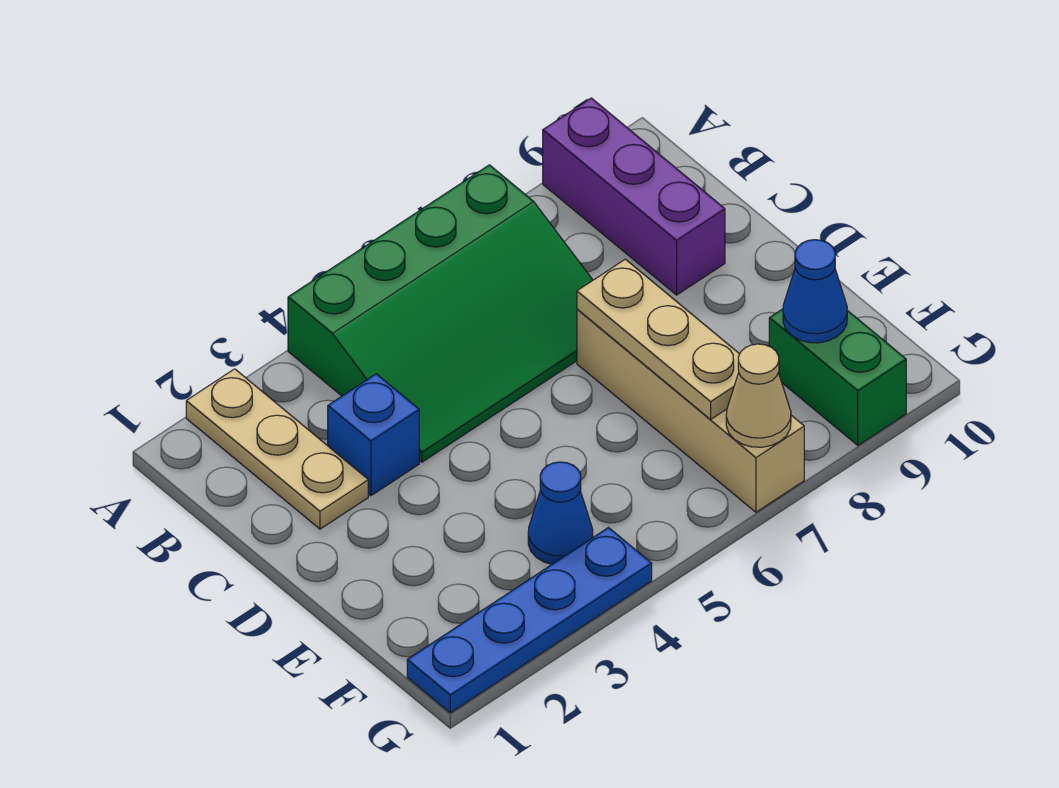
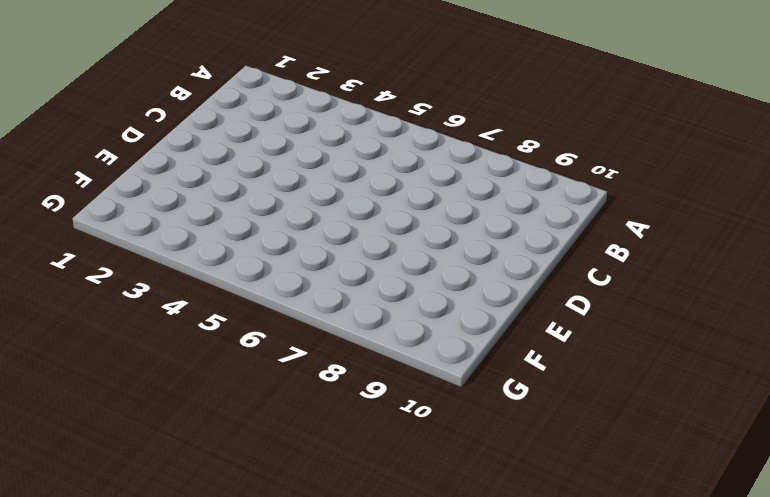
none -> tan plate A2:C2 level 1
none -> green slope A4:C7 level 1 top A

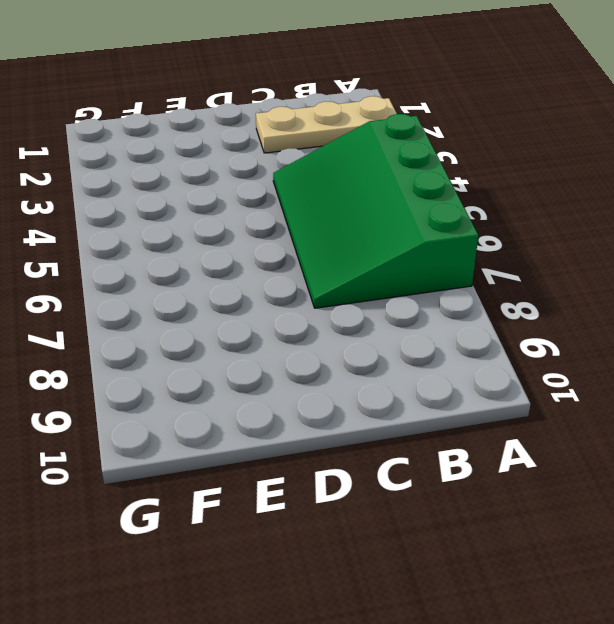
none -> purple brick A9:C9 level 1
none -> blue brick C3 level 1

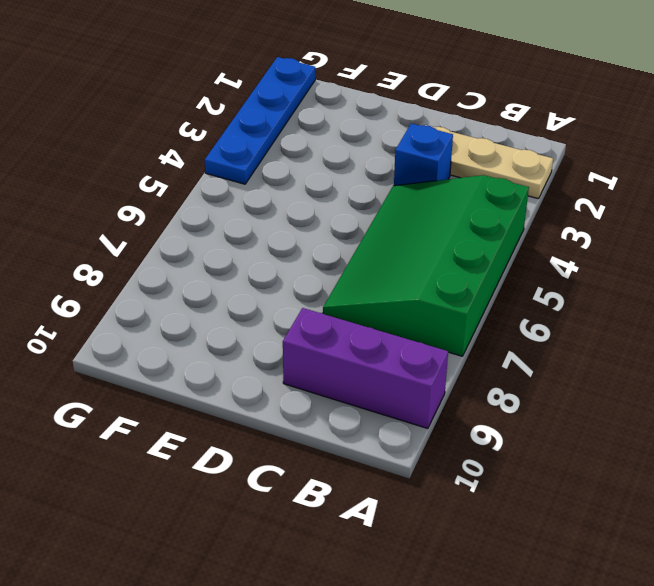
none -> tan brick D7:G7 level 1
none -> blue cone F4 level 1

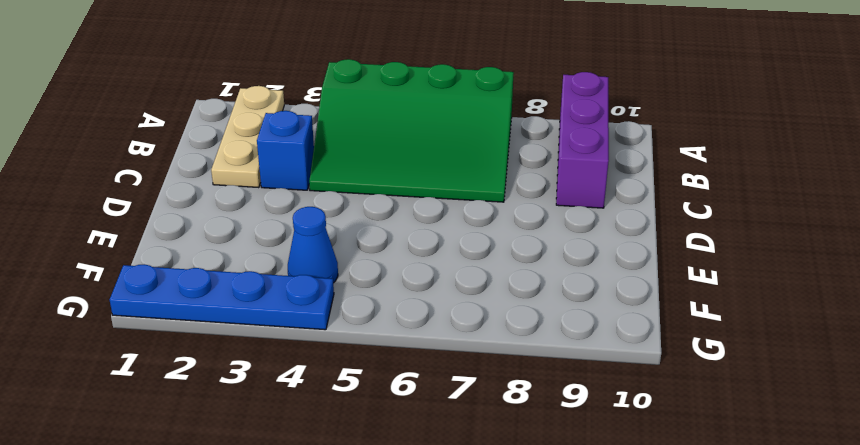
none -> tan brick D7:G7 level 1
none -> green brick F9:G9 level 1

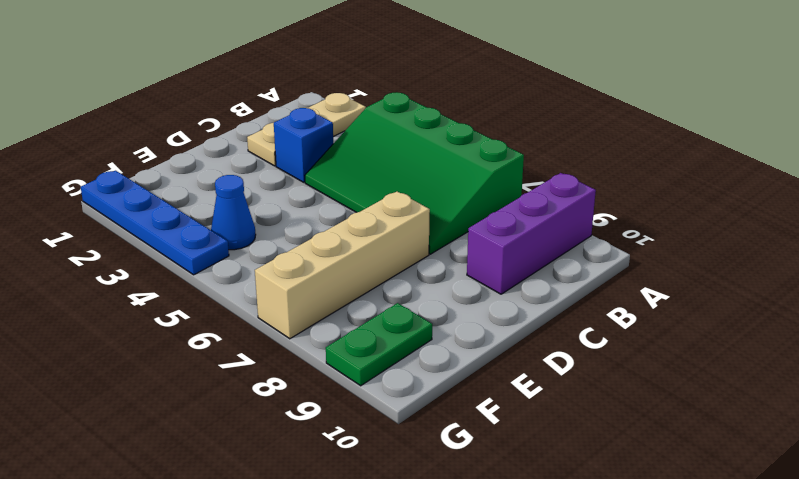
green plate F9:G9 level 1 -> green brick F9:G9 level 1
none -> tan plate D7:F7 level 2
none -> blue cone F9 level 2

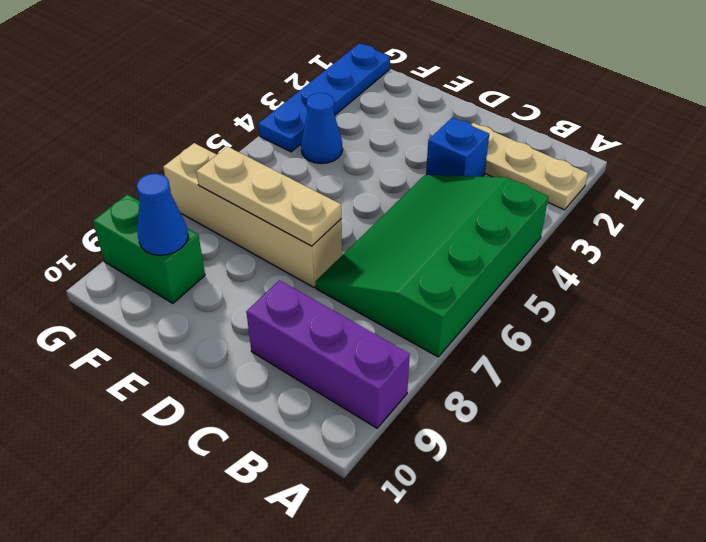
none -> tan cone G7 level 2

